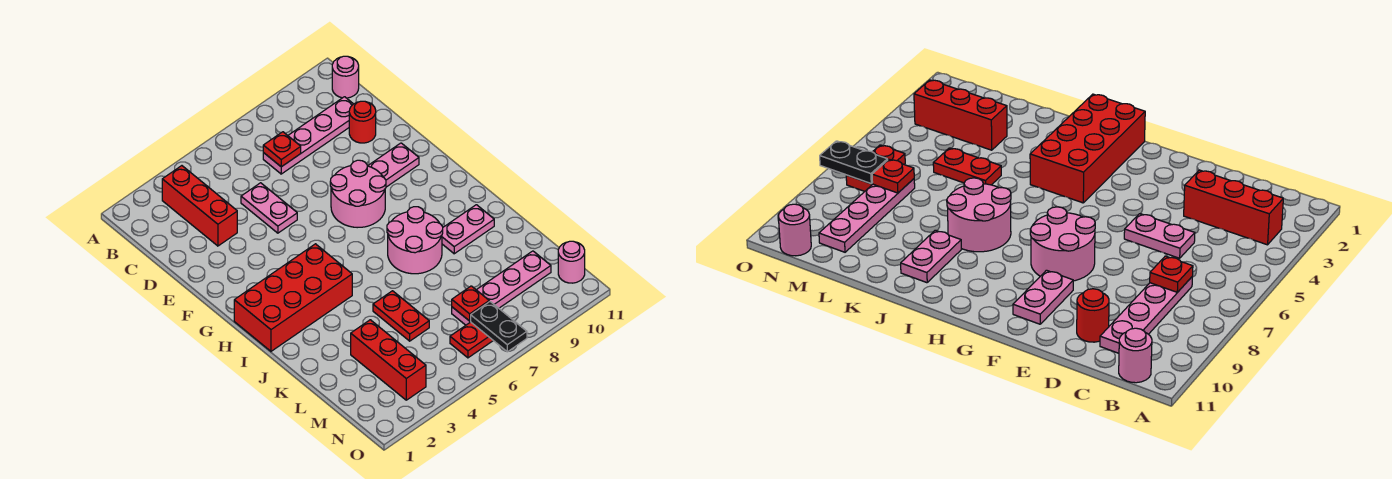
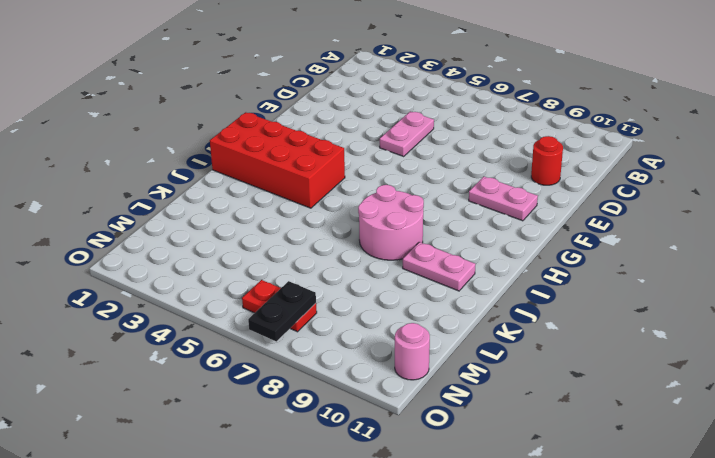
none -> red brick B3:D3 level 1
none -> pink round brick B11 level 1
none -> pink plate C7:C10 level 1

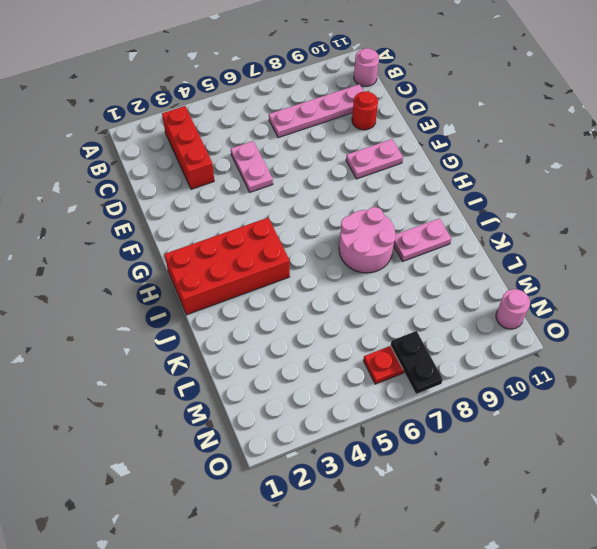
none -> pink round brick F7:G8 level 1
none -> red plate K5:L5 level 1
none -> red brick L3:N3 level 1

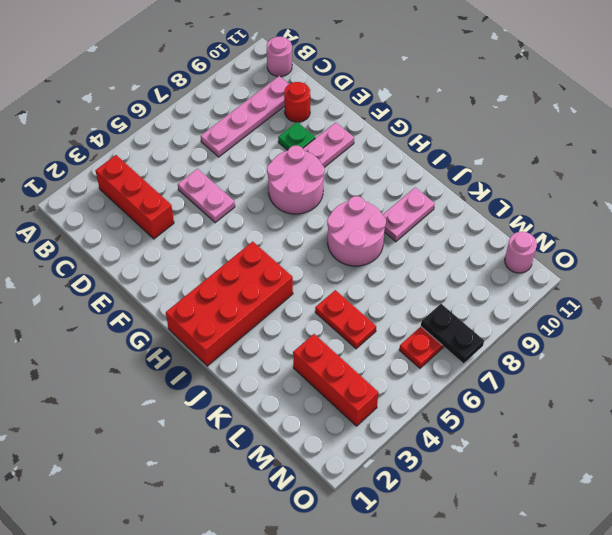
green plate E9 level 1 -> none
none -> pink plate M7:M10 level 1
none -> red plate C7 level 2
none -> red plate M7 level 2

